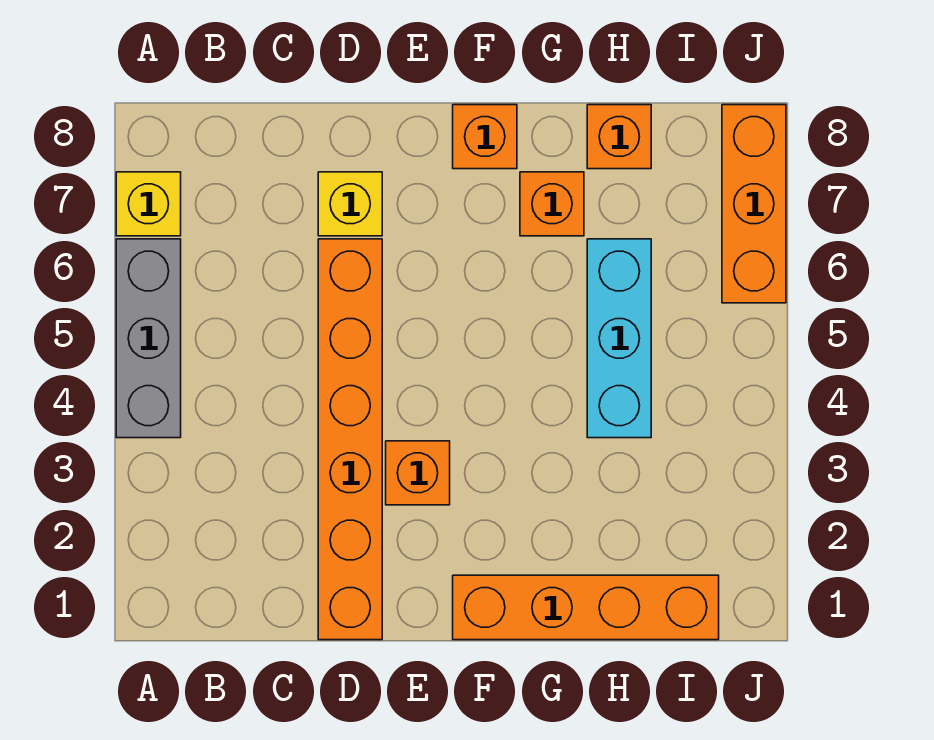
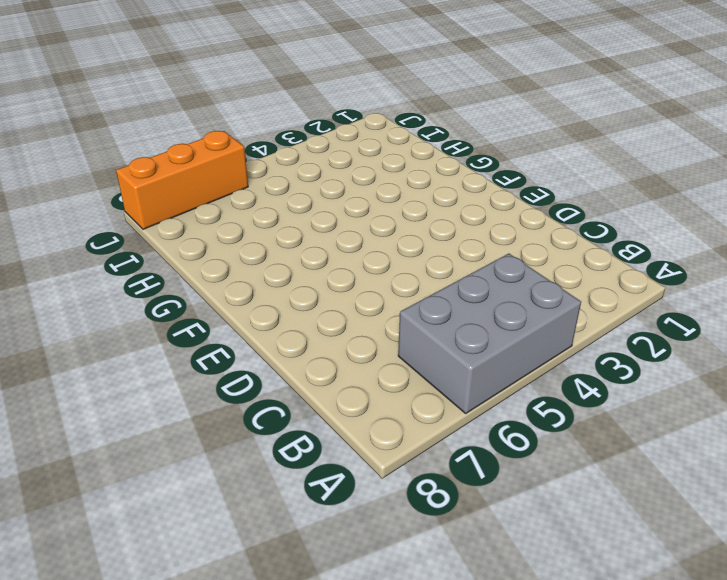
grey brick A4:B6 level 1 -> grey brick A4:A6 level 1
none -> yellow brick A7 level 1
none -> orange brick D1:D6 level 1

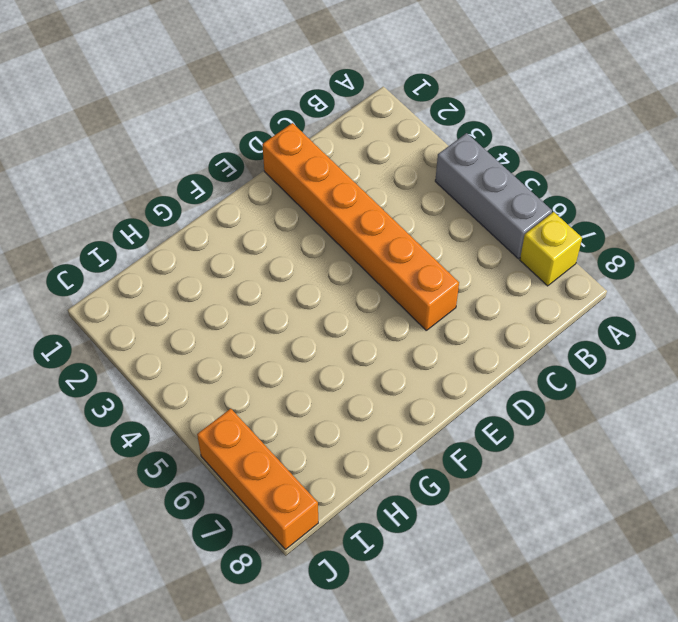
none -> yellow brick D7 level 1
none -> orange brick E3 level 1

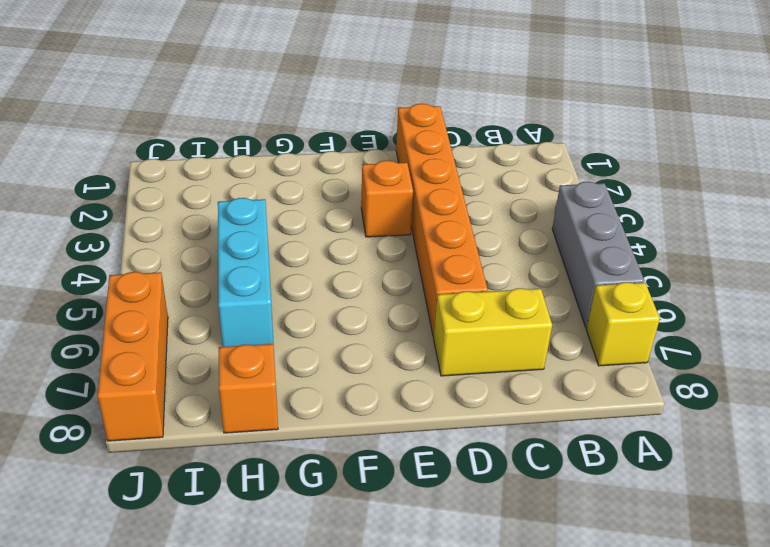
yellow brick C7:D7 level 1 -> yellow brick D7 level 1
none -> orange brick F1:I1 level 1
none -> orange brick F8 level 1

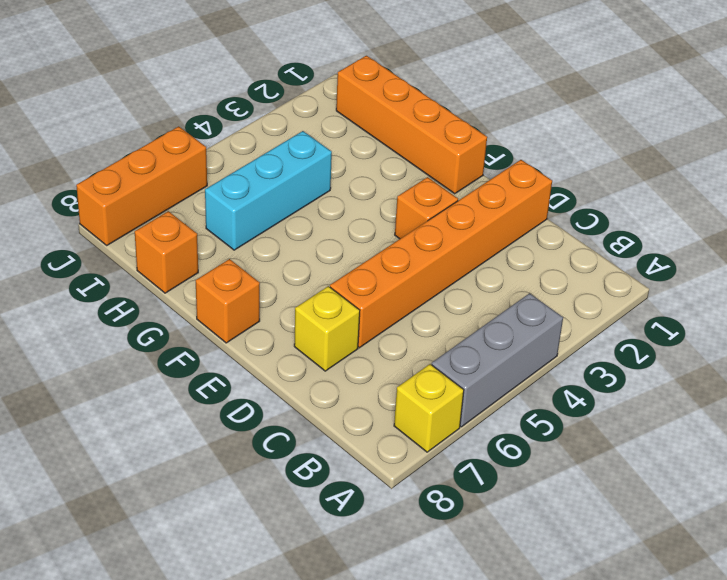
none -> orange brick G7 level 1

